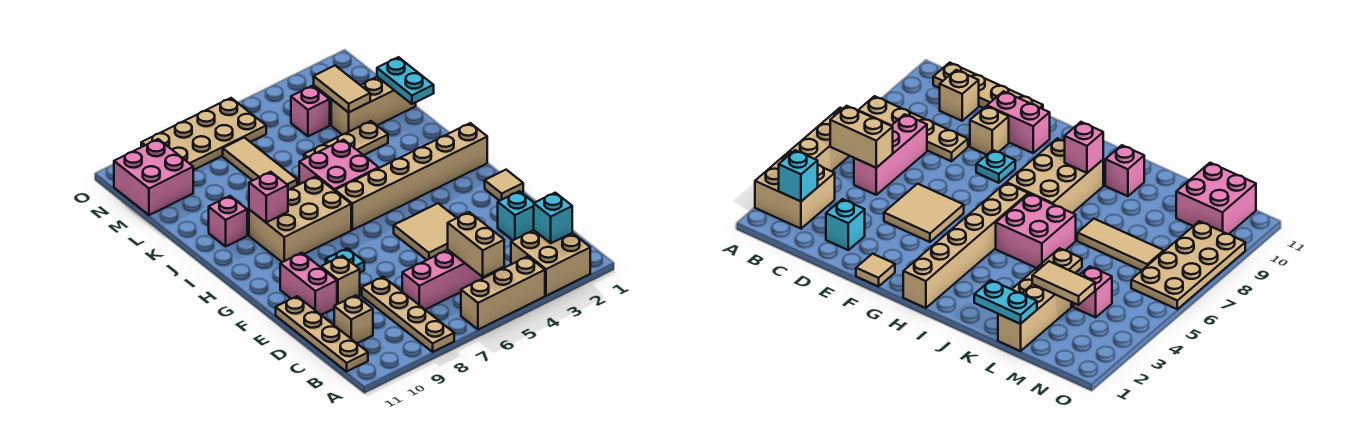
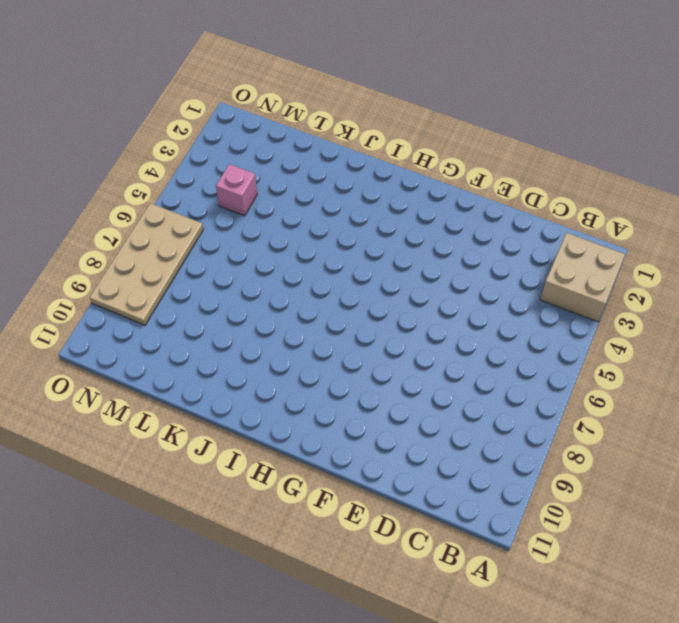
none -> tan brick A4:A6 level 1
none -> tan plate A8:D8 level 1
none -> tan plate B11:E11 level 1

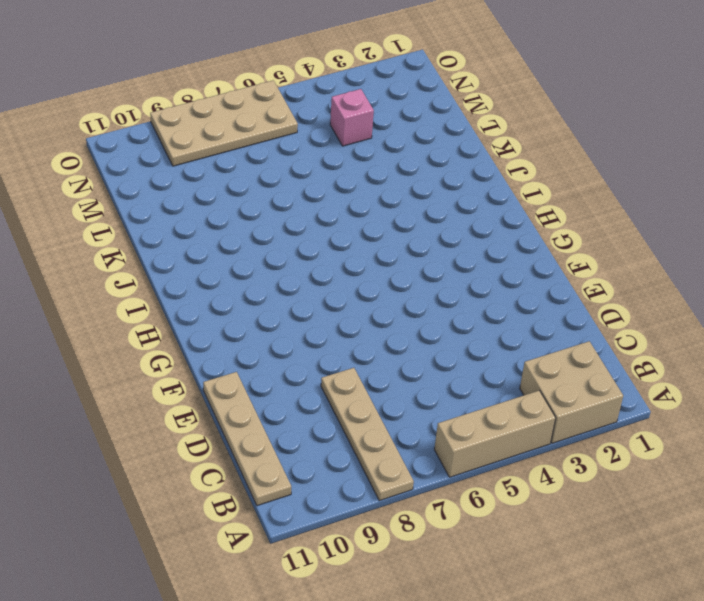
none -> pink brick C5:C7 level 1
none -> tan brick C10 level 1
none -> cyan brick D2 level 1

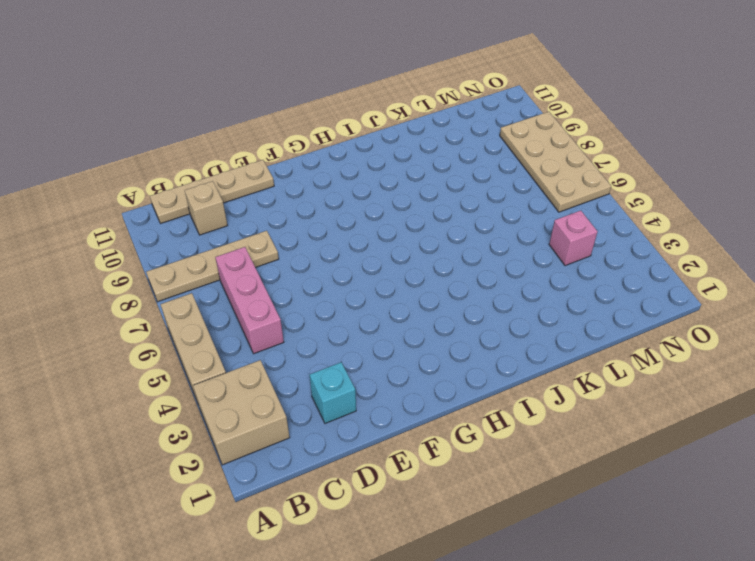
none -> tan tile E4:F5 level 1
none -> tan brick E9 level 1
none -> pink brick E10:F10 level 1

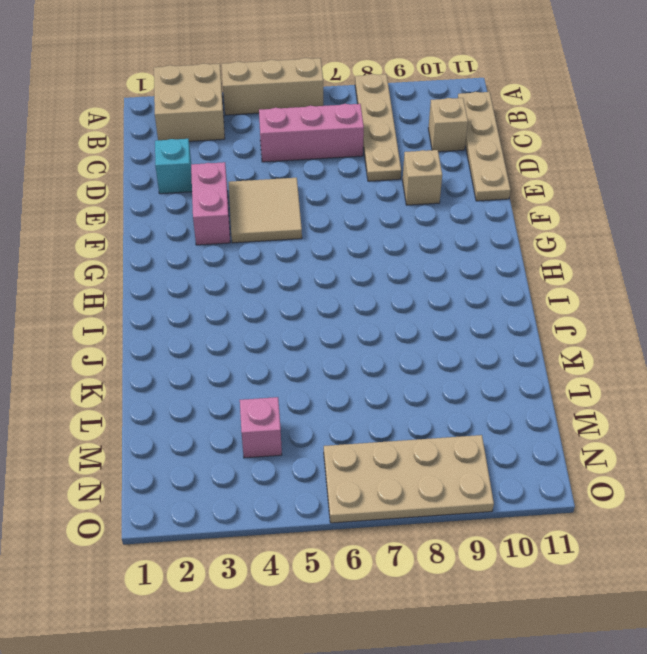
pink brick E3:F3 level 1 -> pink brick E10:F10 level 1
none -> tan tile F1 level 1
none -> cyan plate F8 level 1
none -> tan brick H1:H6 level 1

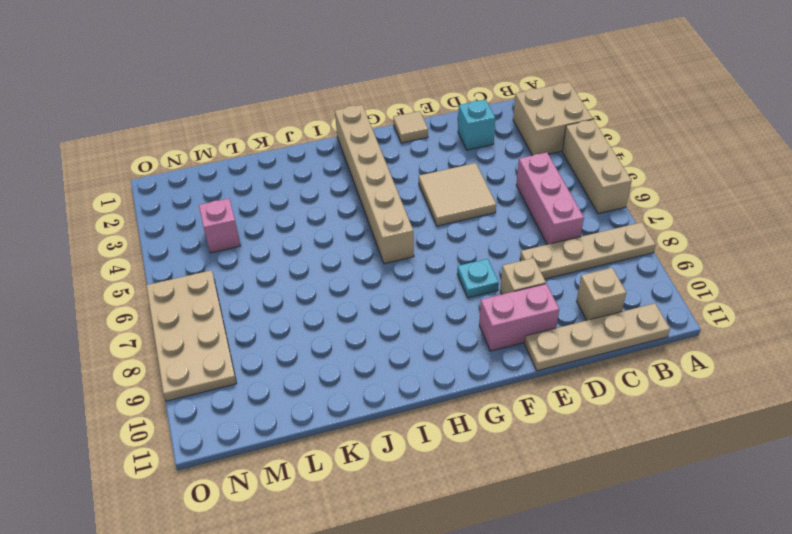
none -> tan brick H7:I9 level 1
none -> pink brick I5:J6 level 1
none -> pink brick J10 level 1

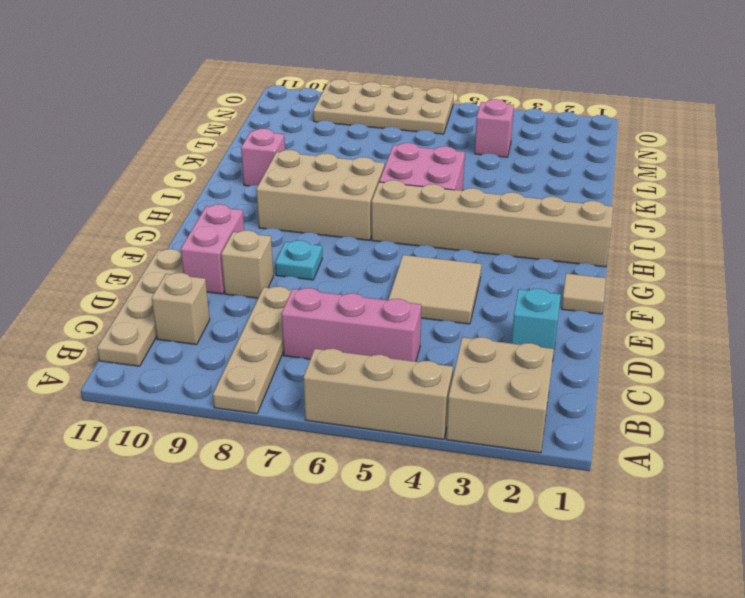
none -> tan plate K3:K5 level 1
none -> tan tile K7:M7 level 1
none -> tan brick L1:L3 level 1

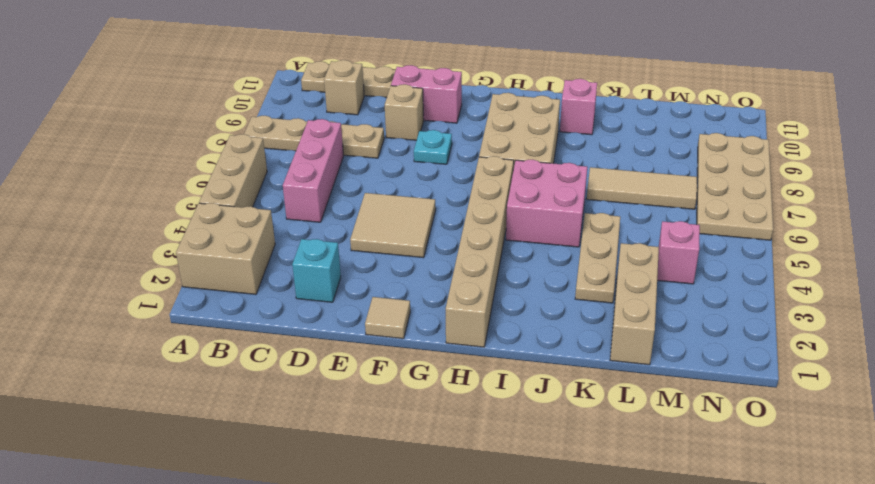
none -> pink brick M10:N11 level 1
none -> cyan brick B2 level 2
none -> tan brick B5:C5 level 2

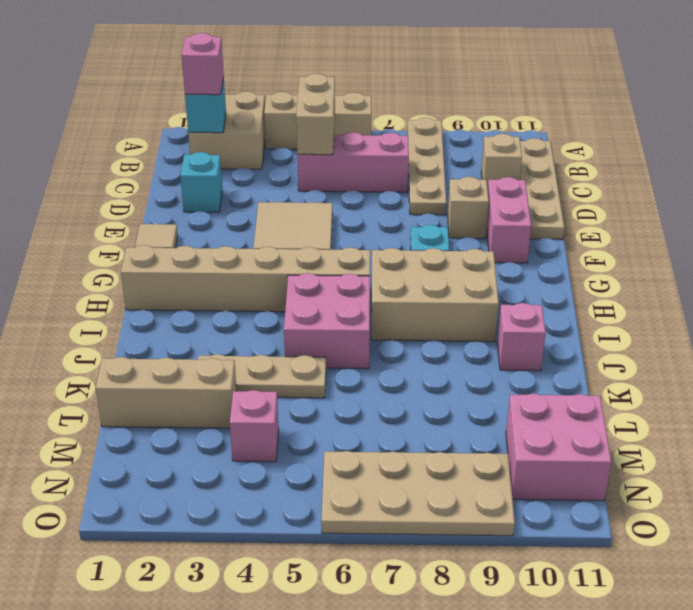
pink brick B2 level 3 -> pink brick I9 level 2
none -> tan tile K7:M7 level 1
none -> cyan plate K1:L1 level 2
none -> tan tile L3:M3 level 2

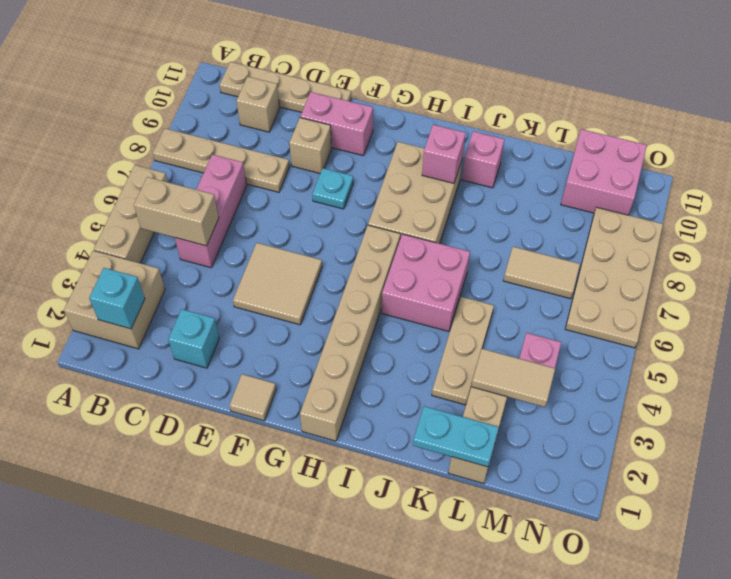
tan tile L7:M7 level 1 -> tan tile K7:M7 level 1

